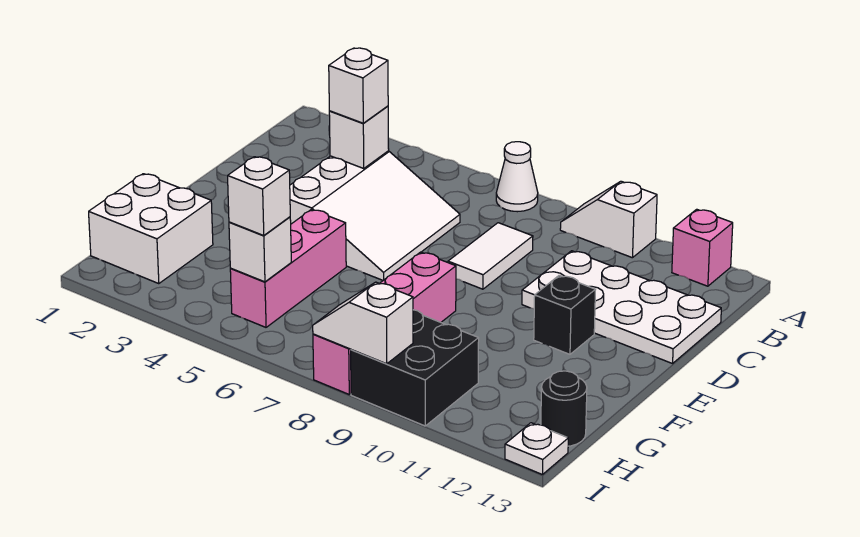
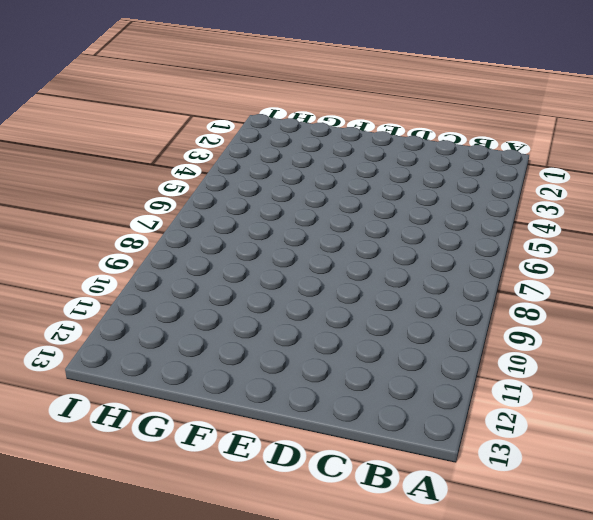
none -> white cone A7 level 1
none -> white slope A9:A10 level 1 top 10
none -> pink brick A12 level 1

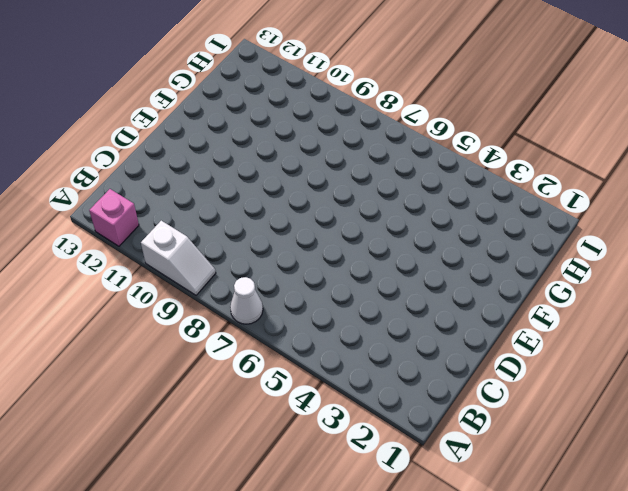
none -> white slope C4:E6 level 1 top 4
none -> white tile C8:D8 level 1
none -> white plate C10:D13 level 1

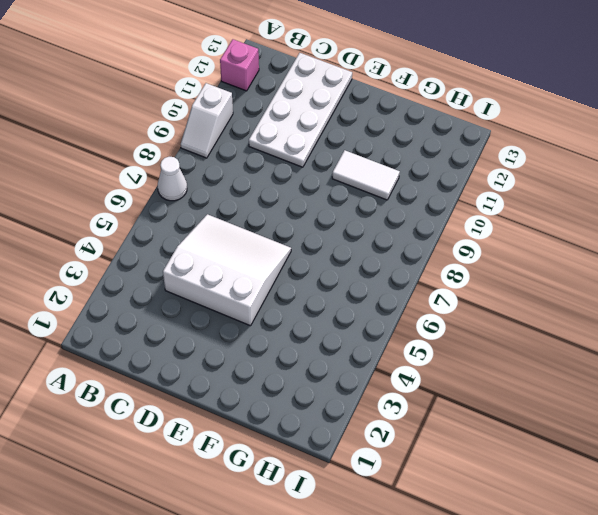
white tile F10:G10 level 1 -> white tile C8:D8 level 1
none -> black brick E11 level 1
none -> pink brick F5:H5 level 1
none -> pink brick F8:I8 level 1

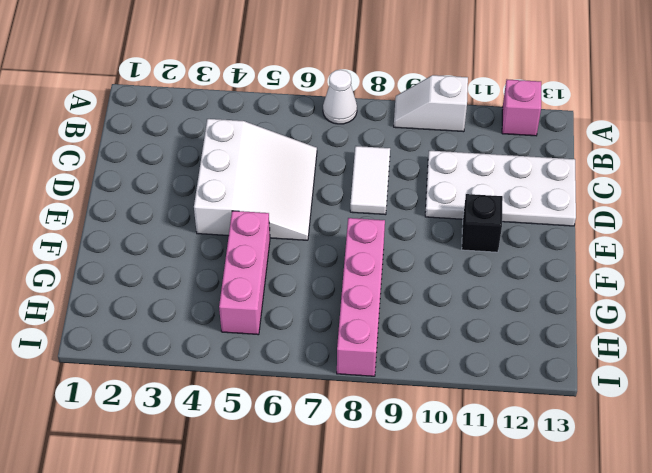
none -> white brick G1:H2 level 1
none -> black brick H9:I10 level 1
none -> black round brick H13 level 1

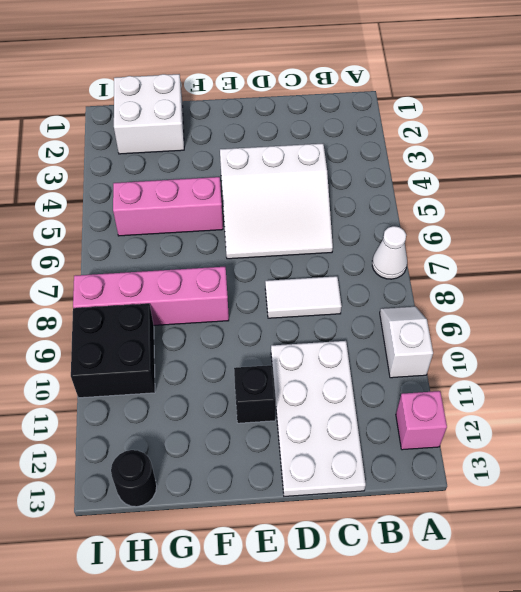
none -> white plate I13 level 1
none -> white brick C4 level 2
none -> white brick H5 level 2

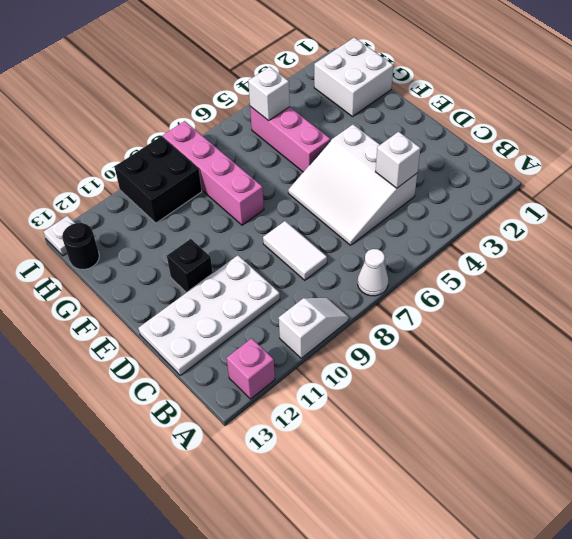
none -> white slope I8:I9 level 2 top 9
none -> white brick C4 level 3
none -> white brick H5 level 3

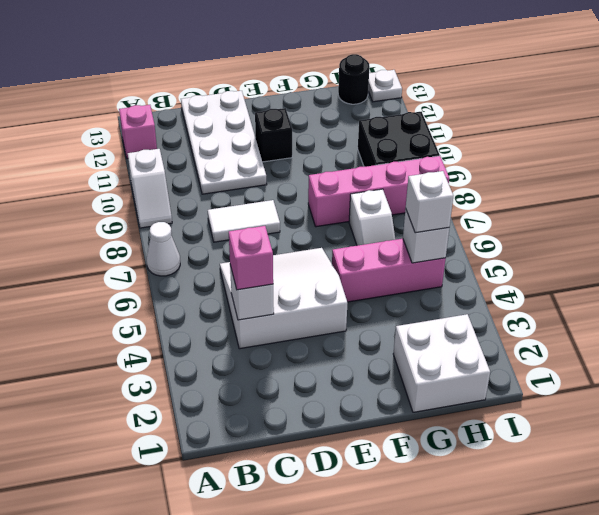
pink brick C4 level 3 -> white brick C4 level 3
white slope G6:G7 level 1 top 7 -> white slope I8:I9 level 2 top 9

